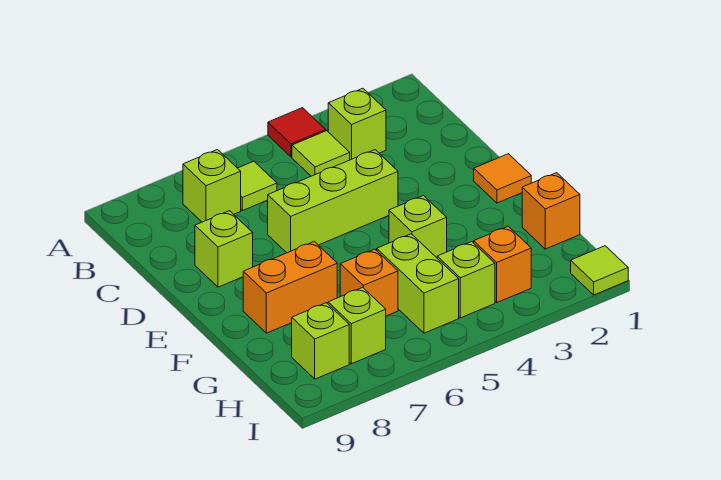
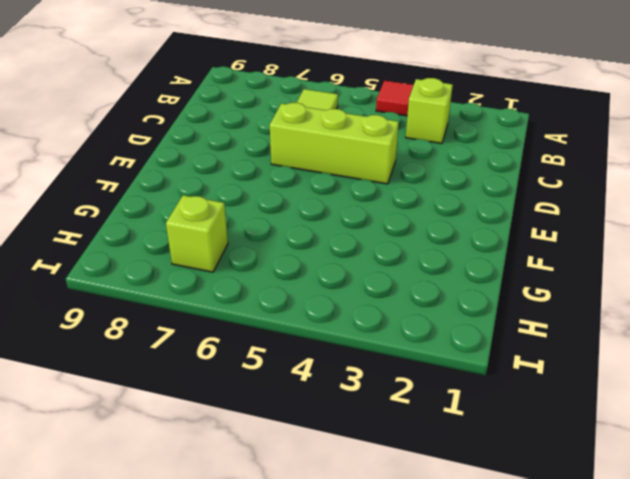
none -> lime tile B4 level 1
none -> lime brick B7 level 1
none -> lime brick D8 level 1

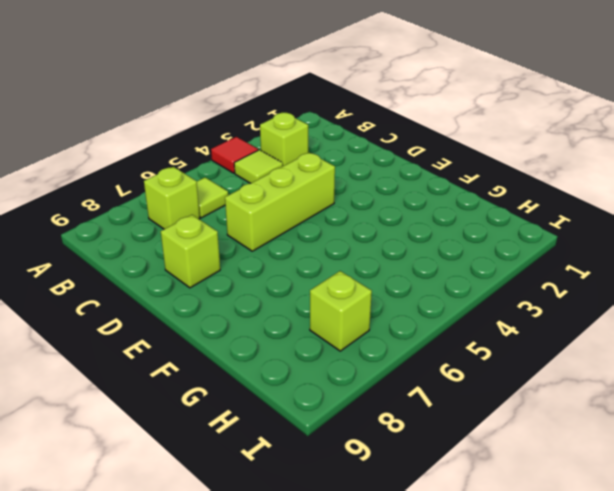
none -> orange tile E1 level 1
none -> lime brick F4 level 1
none -> orange brick F7:F8 level 1

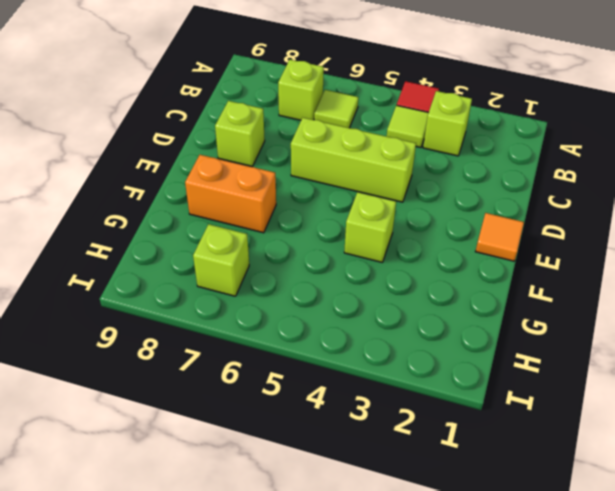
none -> orange brick G1 level 1
none -> lime brick G5:H5 level 1
none -> orange brick G6 level 1

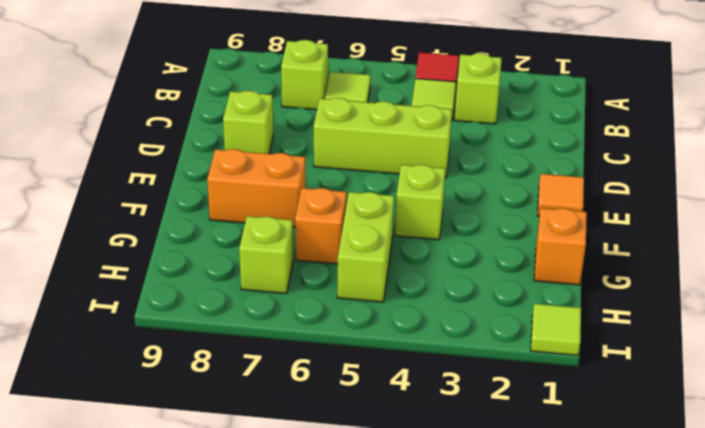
none -> orange brick H3 level 1
none -> lime brick H4 level 1
none -> lime brick H8 level 1

